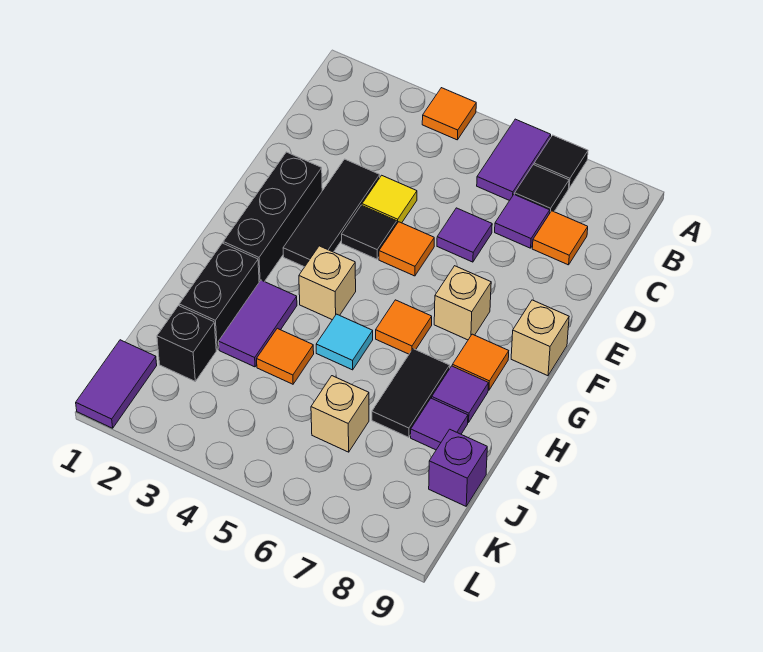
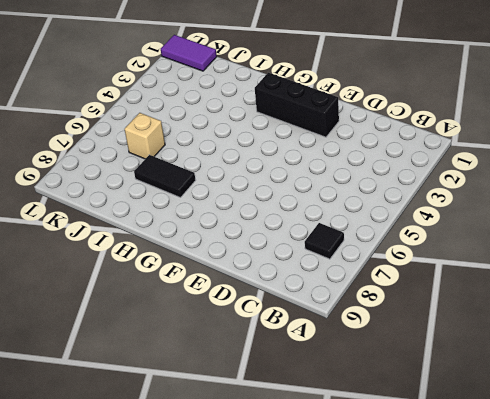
none -> orange tile A4 level 1
none -> purple tile A6:B6 level 1
none -> black tile A7 level 1

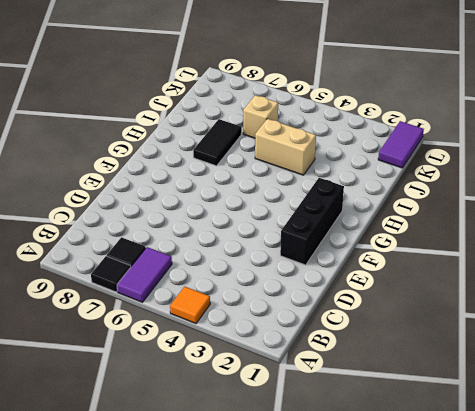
tan brick I4:I5 level 1 -> orange tile I4 level 1
none -> purple tile C7 level 1
none -> orange tile C8 level 1
none -> black tile D3:F3 level 1

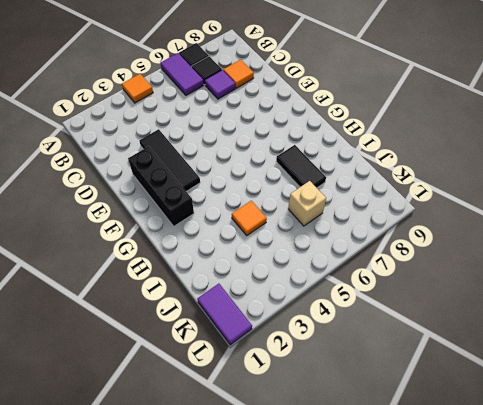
none -> yellow tile D4 level 1
none -> purple tile D6 level 1
none -> black tile E4 level 1

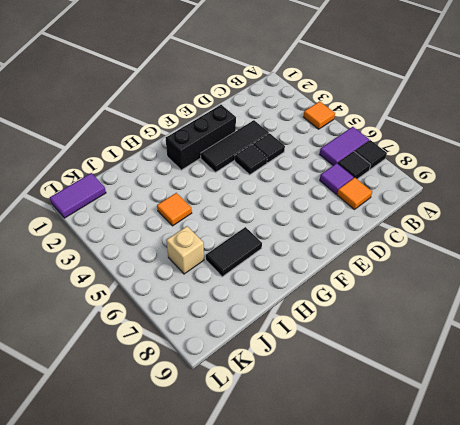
black tile D4 level 1 -> yellow tile D4 level 1
none -> purple tile D6 level 1
none -> orange tile E5 level 1
none -> tan brick F7 level 1

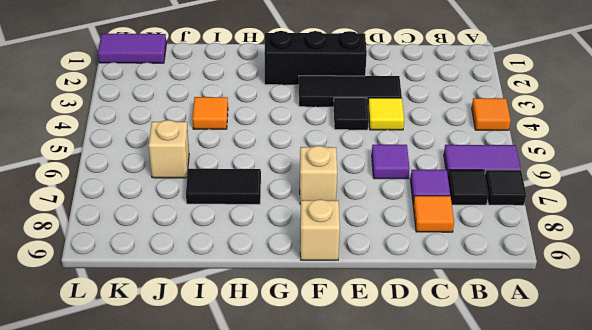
none -> orange tile E5 level 1
none -> tan brick G4 level 1
none -> orange tile G6 level 1

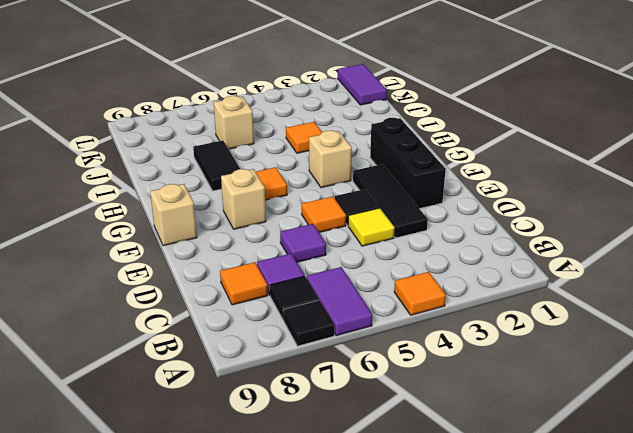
none -> orange tile G8 level 1
none -> black brick H2:I2 level 1
none -> purple tile H3:I3 level 1

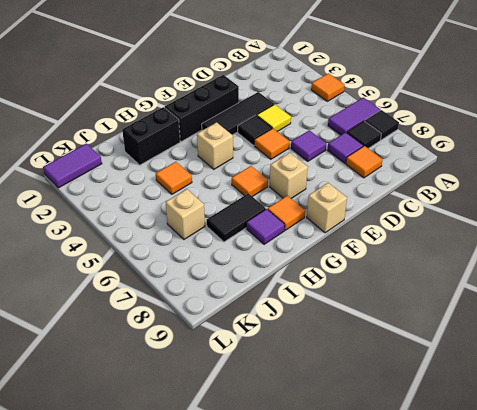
none -> purple tile H3:I3 level 1
none -> cyan tile H5 level 1
none -> purple tile I8 level 1

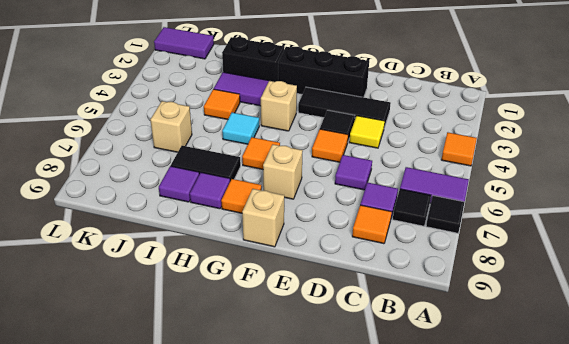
none -> black brick J2 level 1
none -> purple brick J9 level 1

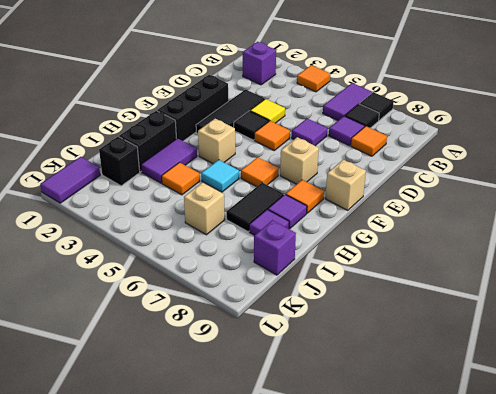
purple brick B2 level 1 -> none

